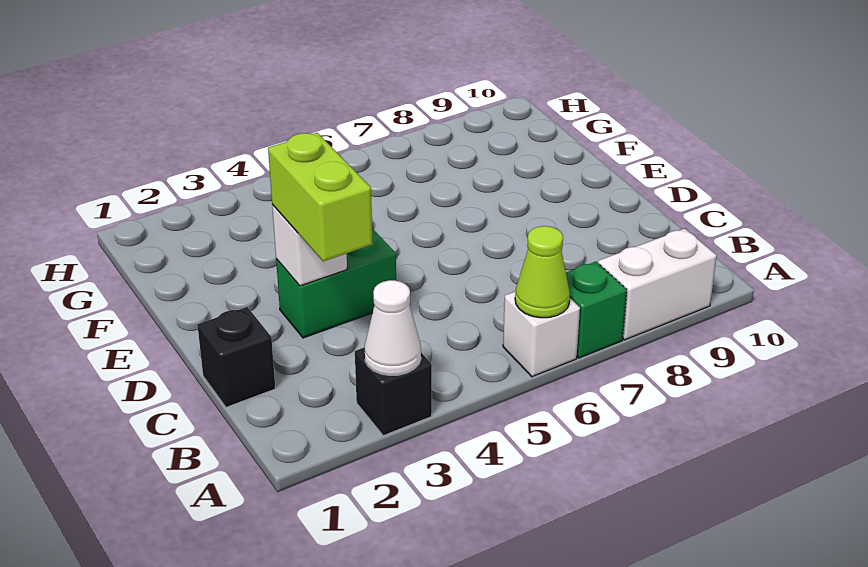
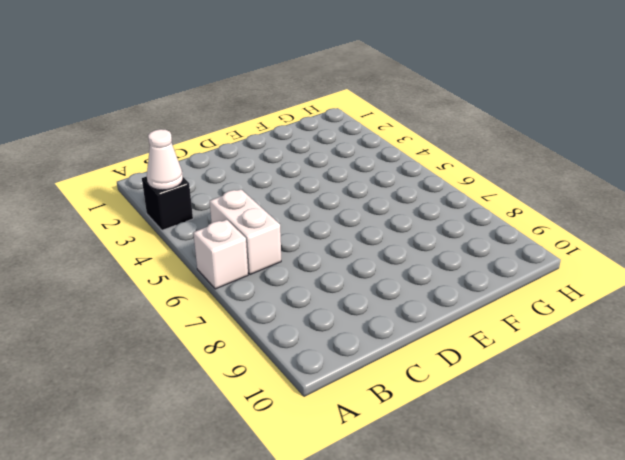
white brick B5:B6 level 1 -> white brick A8:A9 level 1
none -> green brick A7 level 1
none -> black brick C1 level 1

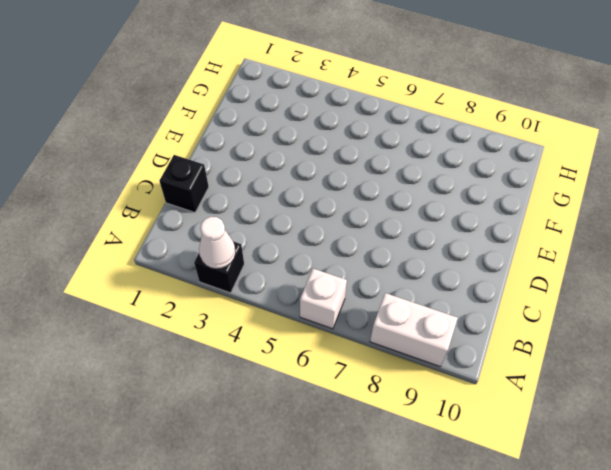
none -> green brick A7 level 1
none -> green brick D3:D4 level 1

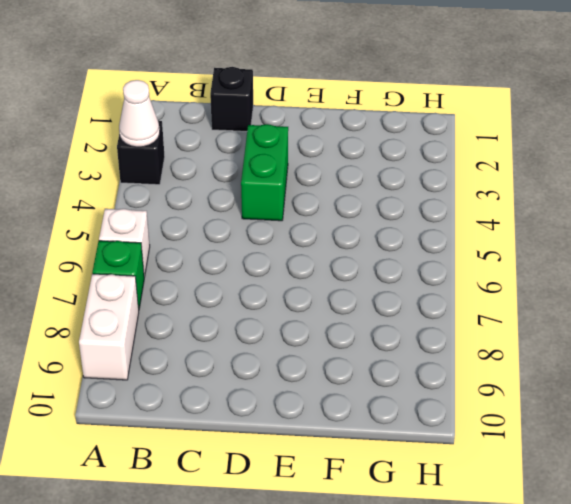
none -> lime cone A6 level 2
none -> white brick D3 level 2

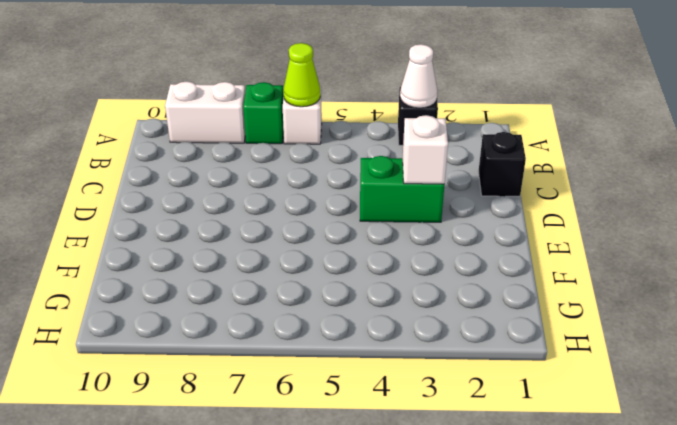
none -> lime brick C3:D3 level 3

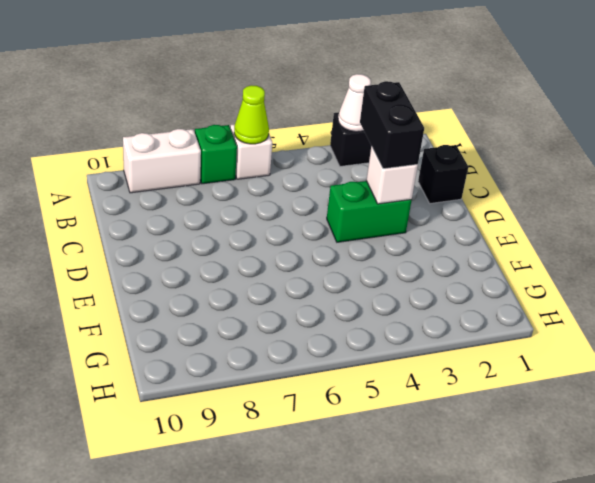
black brick C3:D3 level 3 -> lime brick C3:D3 level 3

